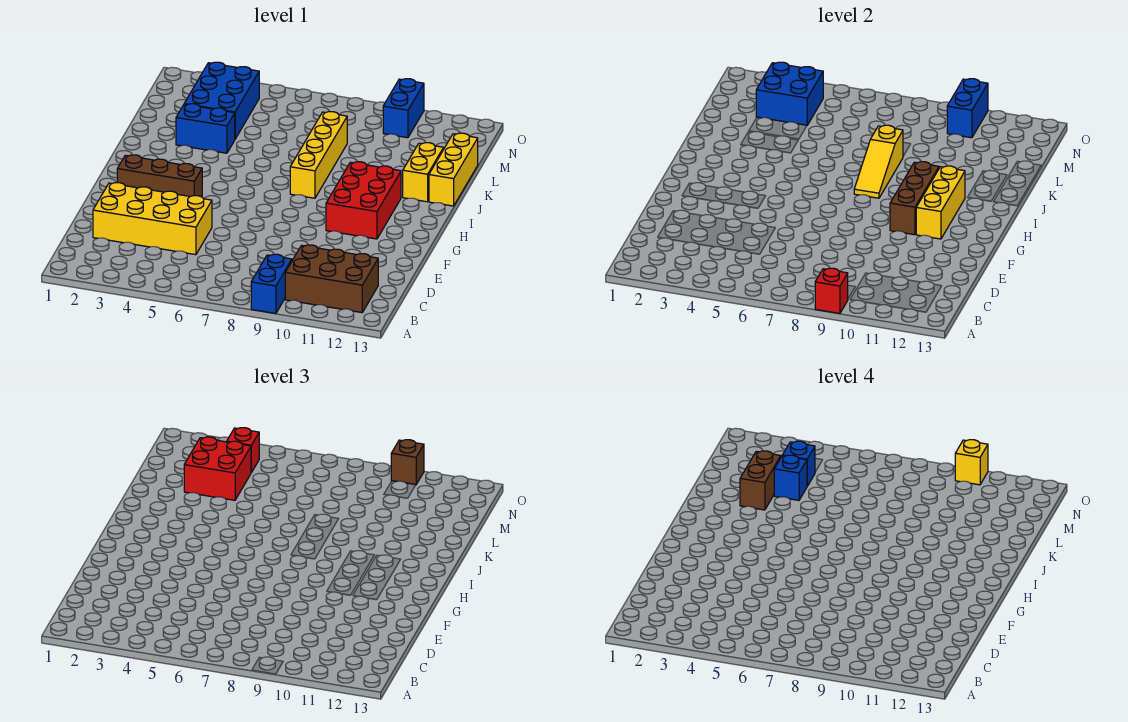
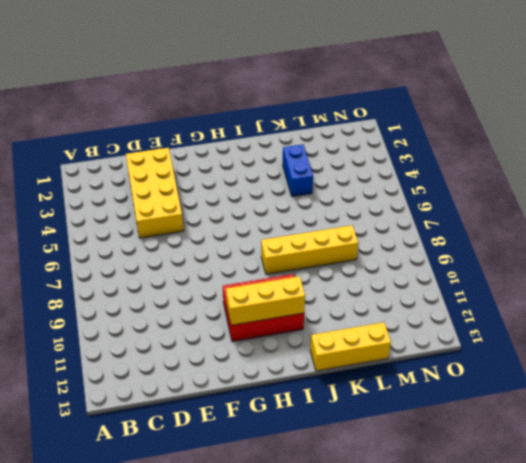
none -> blue brick A9:B9 level 1
none -> brown brick B10:C12 level 1
none -> brown brick G2:G4 level 1

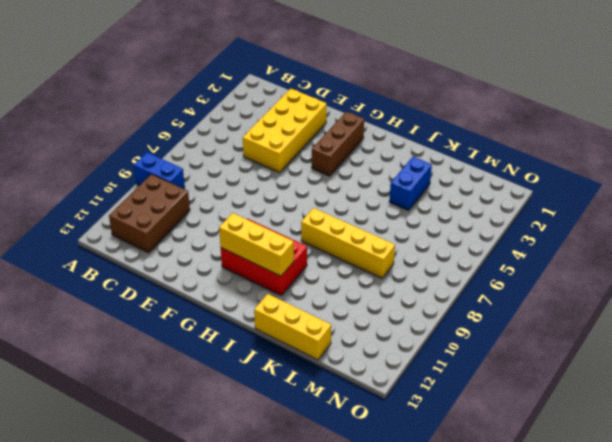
none -> yellow brick J12:K12 level 1
none -> blue brick L3:N4 level 1
none -> blue brick N10:O10 level 1

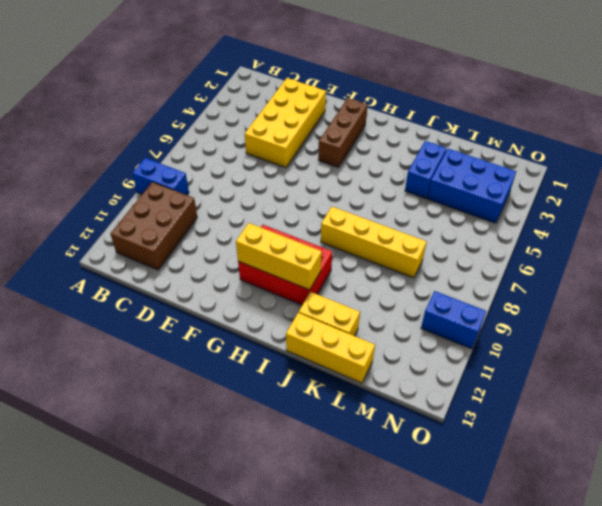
none -> red brick A9 level 2
none -> brown brick G10:I10 level 2
none -> yellow slope I8:K8 level 2 top K

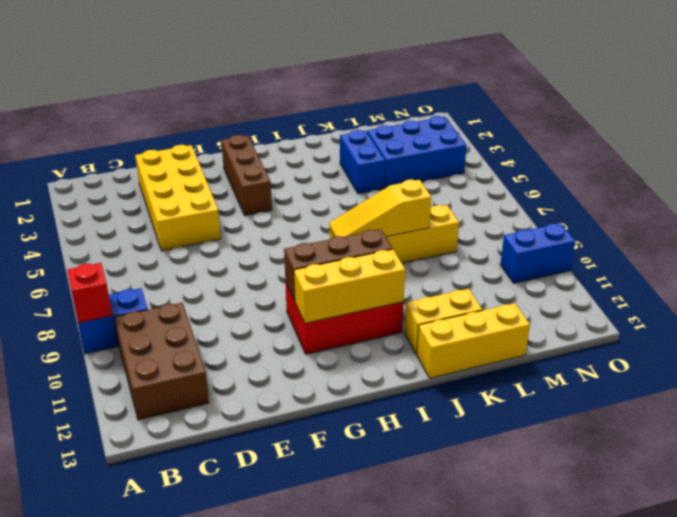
none -> blue brick M3:N4 level 2
none -> blue brick N10:O10 level 2
none -> red brick L3:M4 level 3

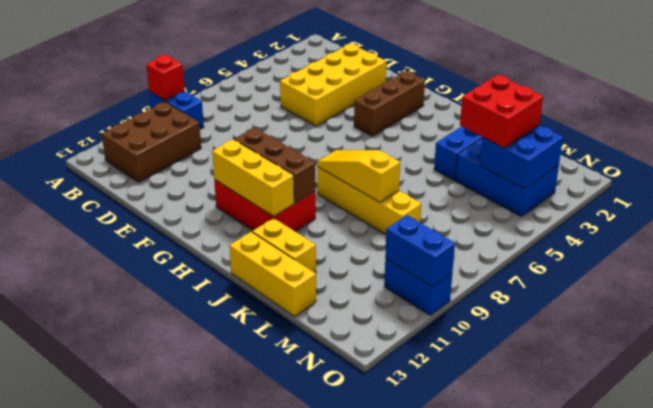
none -> red brick N4 level 3
none -> brown brick O10 level 3
none -> brown brick K3:L3 level 4

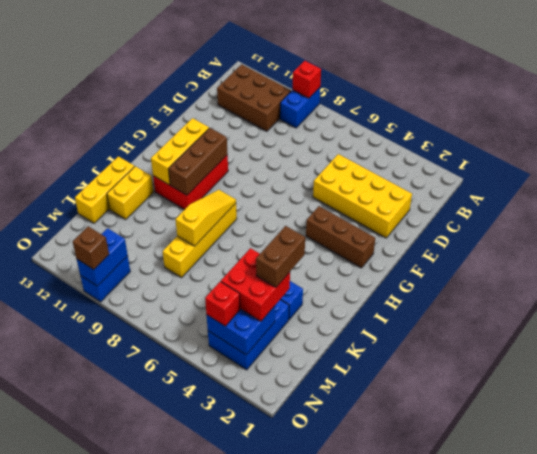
none -> blue brick L4 level 4
none -> blue brick M4 level 4
none -> yellow brick O10 level 4

